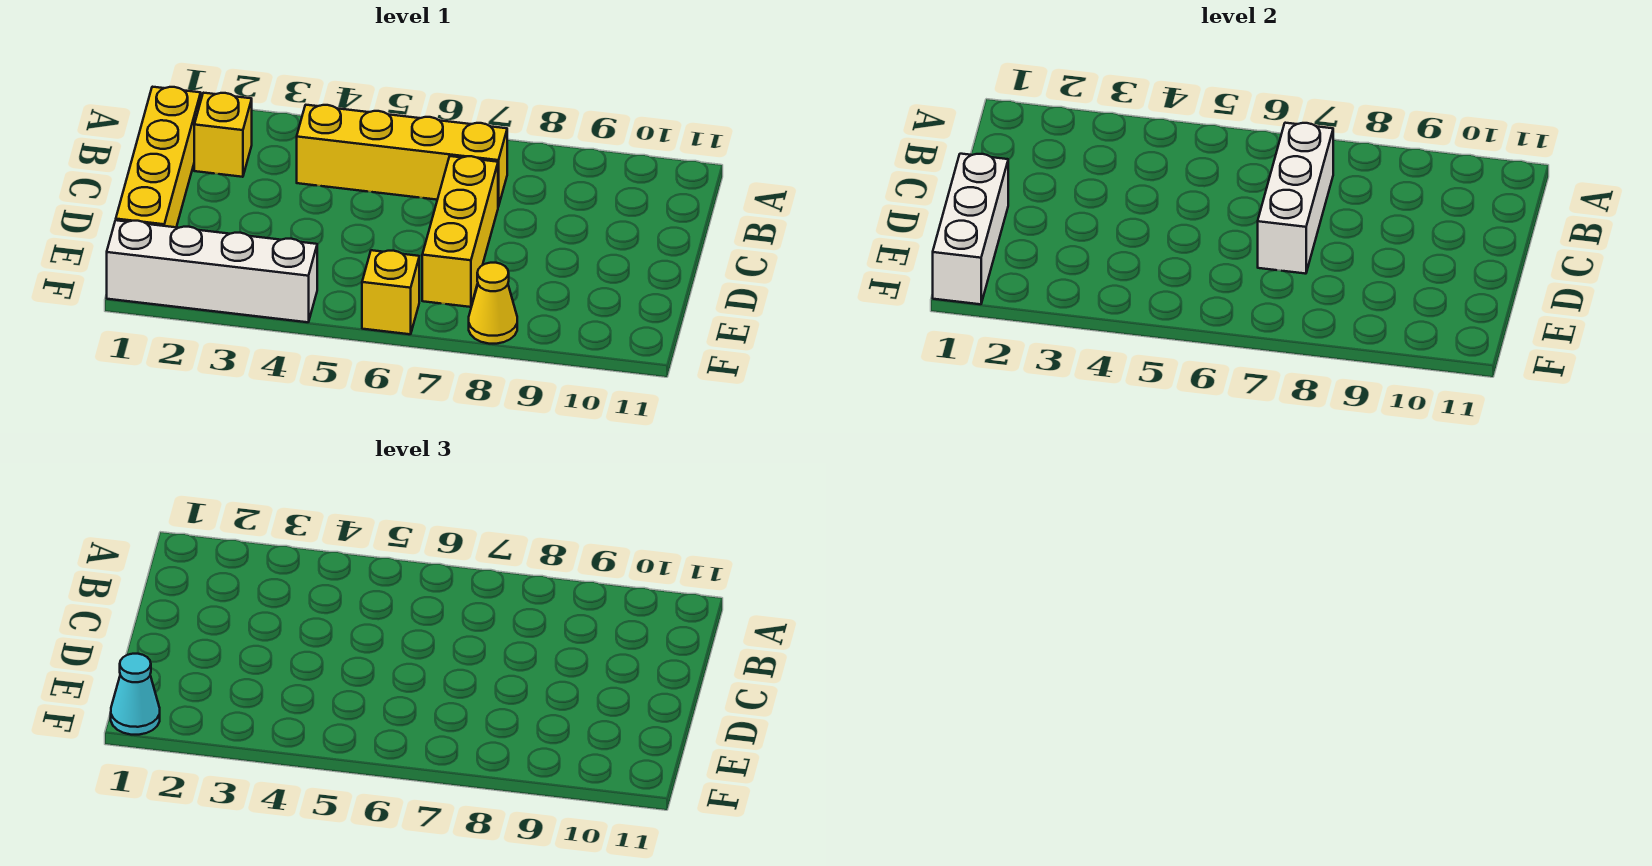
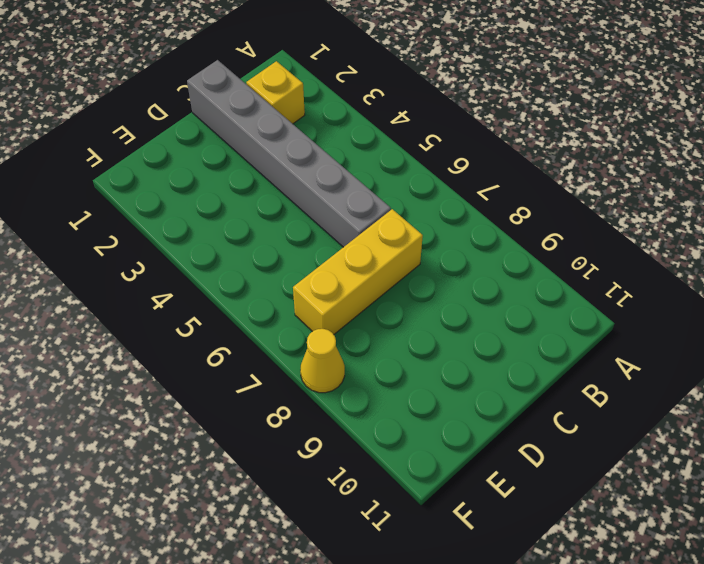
grey brick C1:C6 level 1 -> yellow brick B1:E1 level 1
none -> yellow brick B4:B7 level 1
none -> white brick F1:F4 level 1

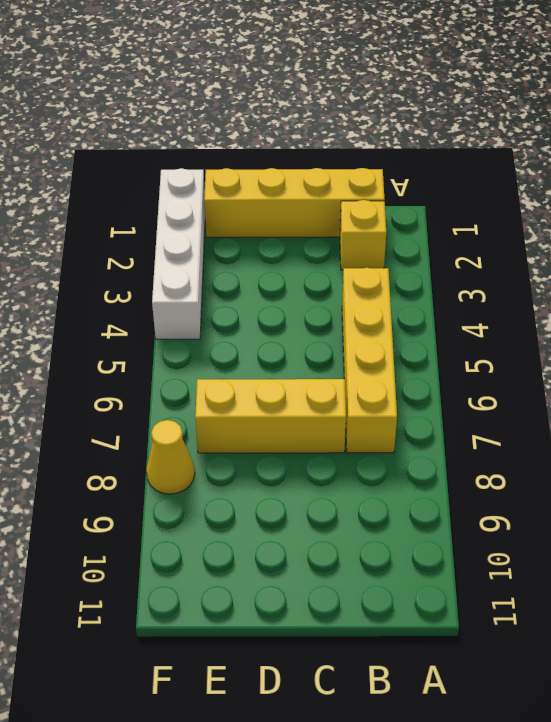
none -> yellow brick F6 level 1
none -> white brick B7:D7 level 2

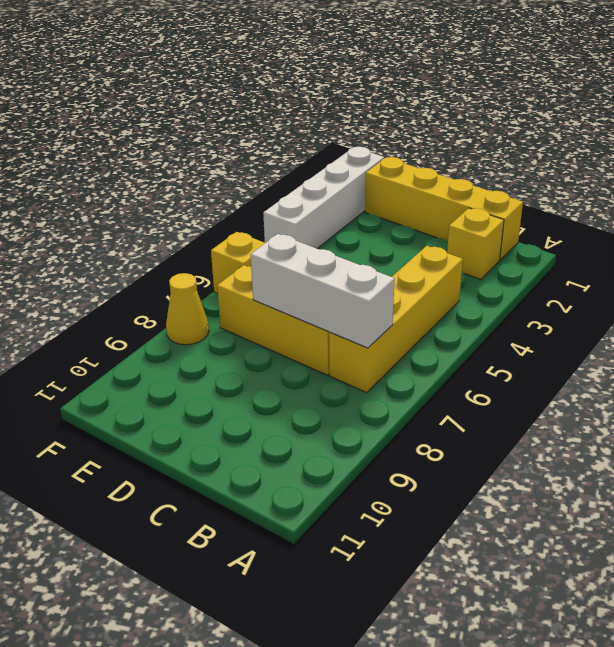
none -> white brick D1:F1 level 2
none -> cyan cone F1 level 3

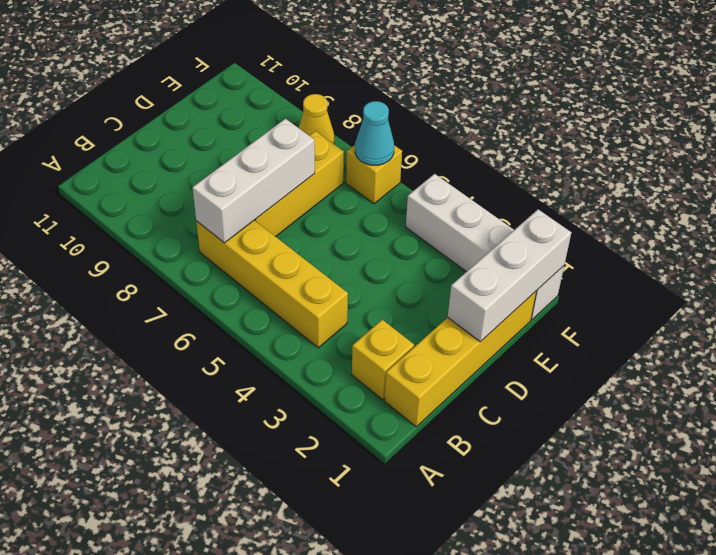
cyan cone F6 level 2 -> cyan cone F1 level 3

